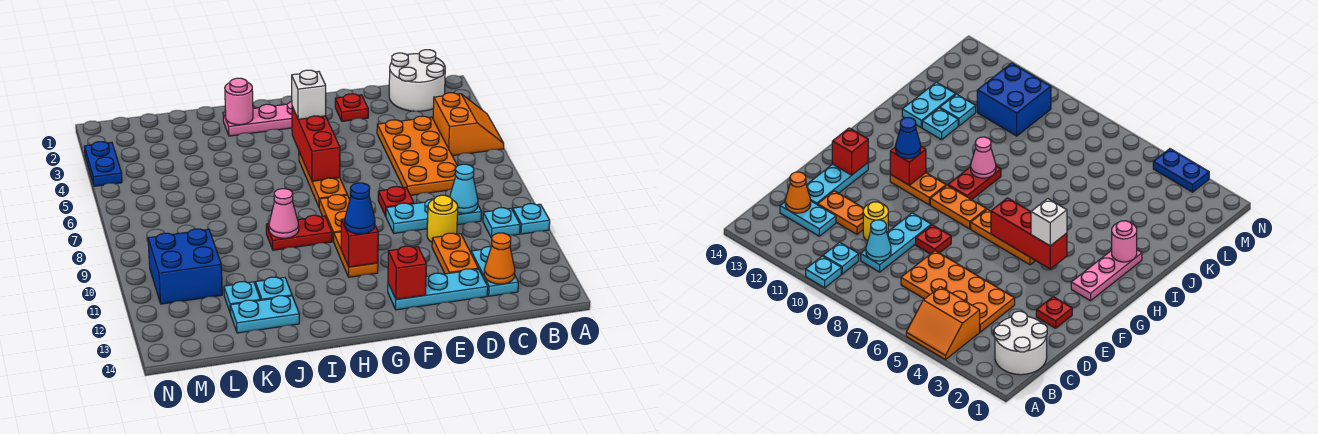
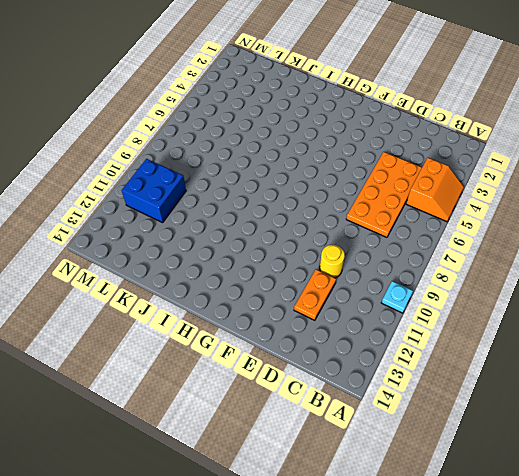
none -> white round brick B1:C2 level 1
none -> cyan plate B10 level 1
none -> cyan plate C9:E9 level 1
none -> cyan plate C12:C13 level 1

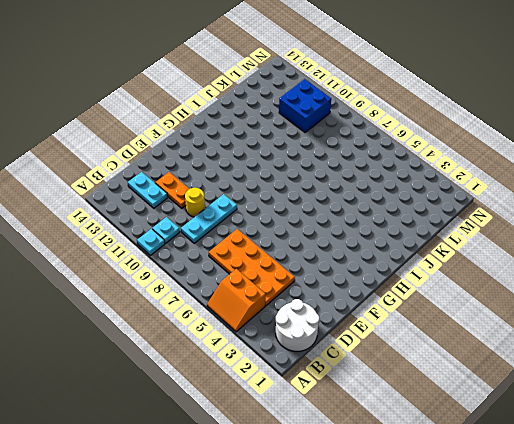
none -> cyan plate D13:F13 level 1
none -> red plate E2 level 1
none -> red plate E8 level 1
none -> pink plate G2:I2 level 1

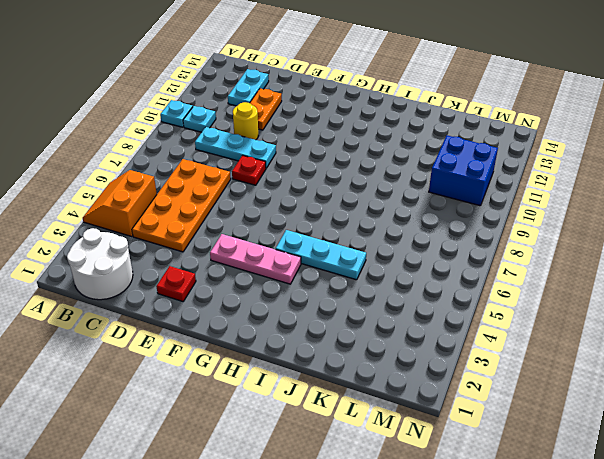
pink plate F4:H4 level 1 -> pink plate G2:I2 level 1
cyan plate H5:J5 level 1 -> cyan plate D13:F13 level 1
none -> orange plate G5:G7 level 1
none -> orange plate G8:G9 level 1
none -> orange plate G10:G11 level 1
none -> red plate H9:I9 level 1

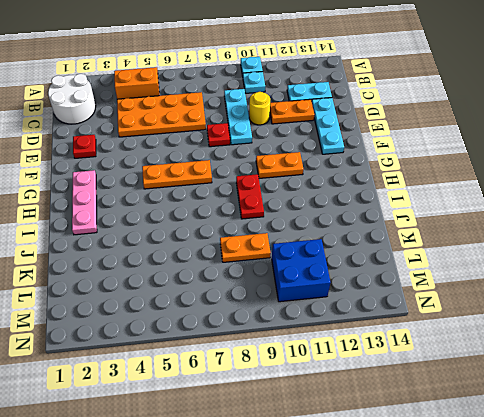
orange plate K8:K9 level 1 -> orange plate G8:G9 level 1
none -> cyan plate J12 level 1
none -> cyan plate J13:K13 level 1
none -> cyan plate K12 level 1
none -> blue plate N3:N4 level 1

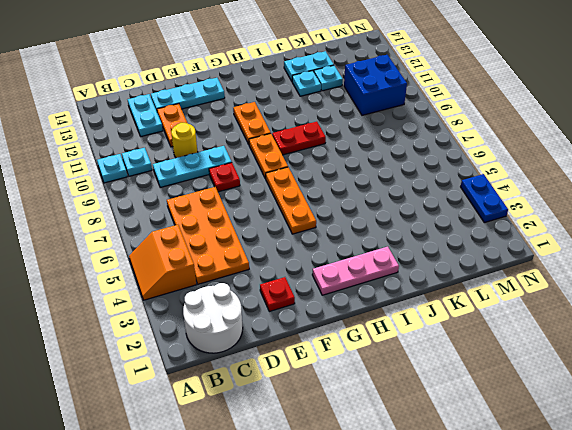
none -> cyan cone C9 level 2
none -> orange cone C13 level 2
none -> red brick F13 level 2
none -> red brick G4:G6 level 2

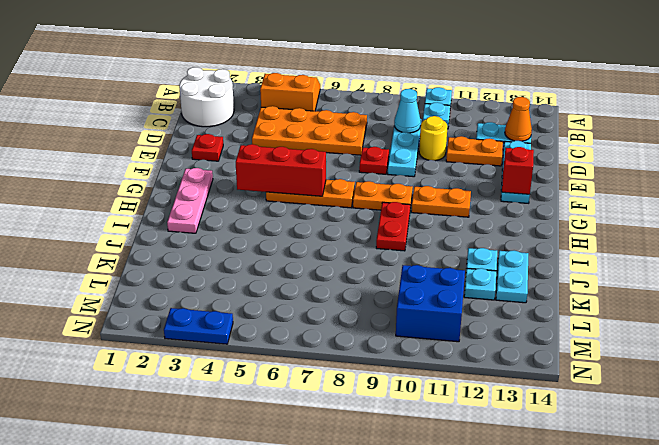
none -> red brick G11 level 2
none -> pink round brick I2 level 2
none -> pink cone I9 level 2
none -> white brick G4 level 3

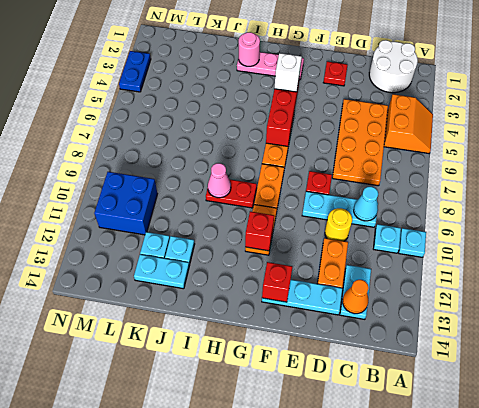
none -> blue cone G11 level 3

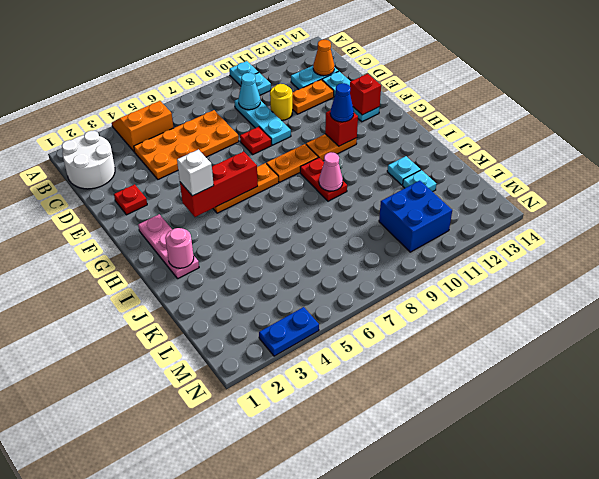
none -> cyan plate J13:K13 level 1

